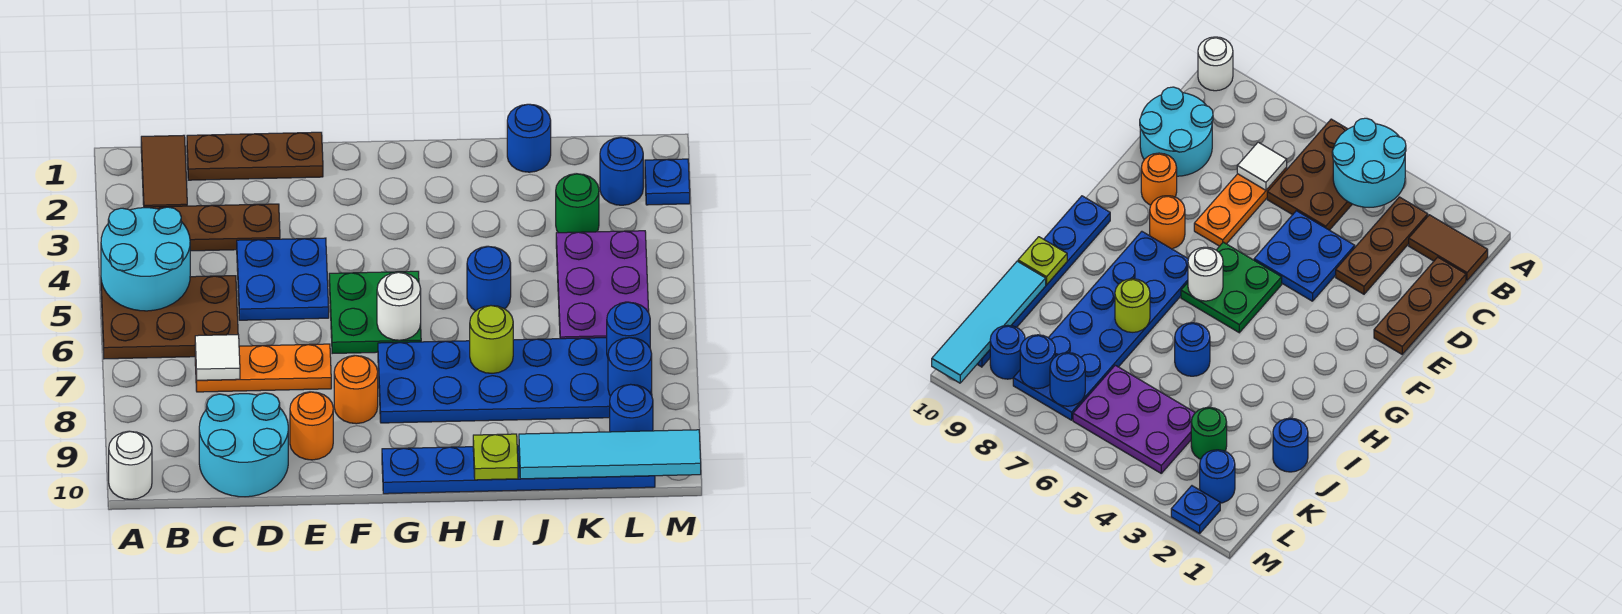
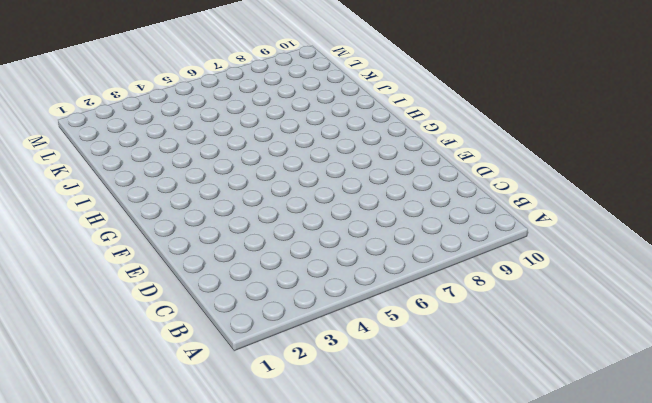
none -> brown plate A5:C6 level 1
none -> white round brick A10 level 1
none -> brown tile B1:B2 level 1

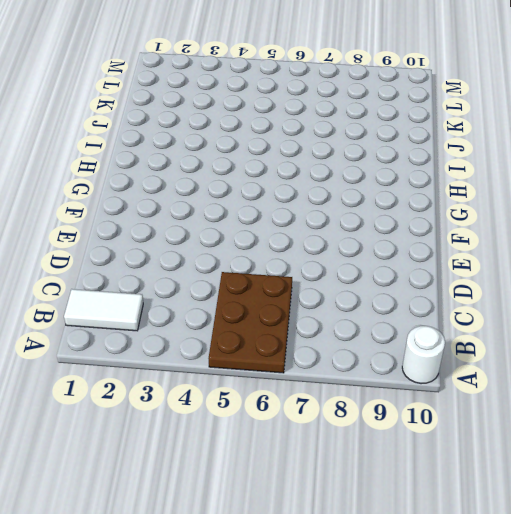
white tile B1:B2 level 1 -> brown tile B1:B2 level 1
none -> brown plate B3:D3 level 1
none -> brown plate C1:E1 level 1
none -> orange plate C7:E7 level 1

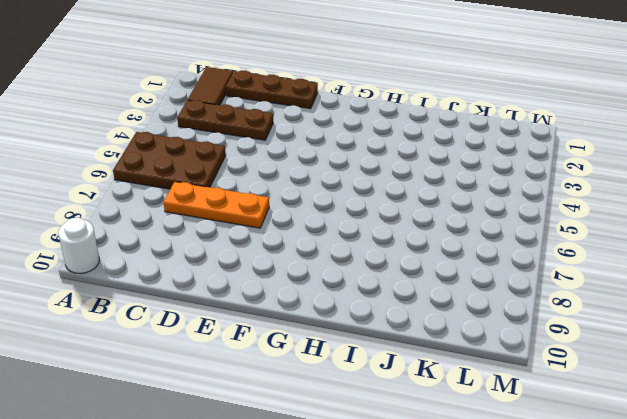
none -> cyan round brick C9:D10 level 1
none -> blue plate D4:E5 level 1
none -> orange round brick E9 level 1

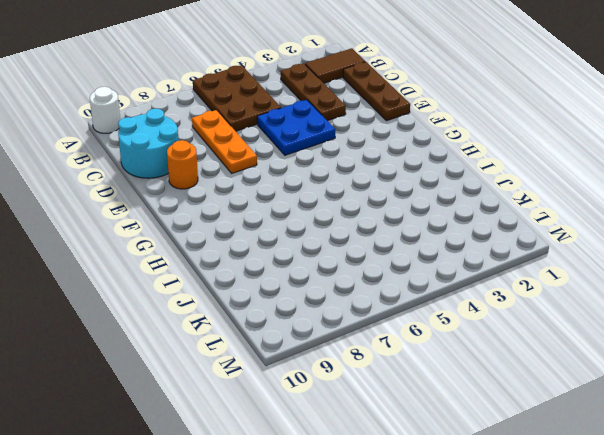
none -> green plate F5:G6 level 1
none -> orange round brick F8 level 1
none -> blue plate G7:L8 level 1

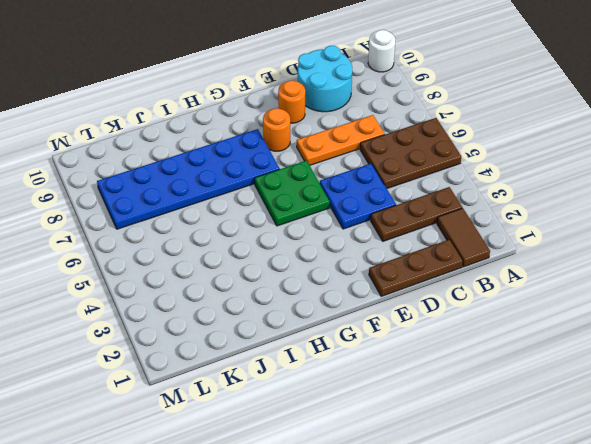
none -> blue plate G10:L10 level 1
none -> blue round brick I5 level 1
none -> blue round brick J1 level 1

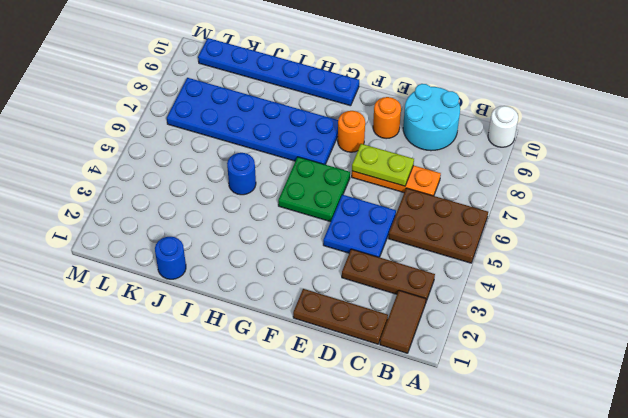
lime plate D7:E7 level 2 -> none
none -> green round brick K3 level 1
none -> purple plate K4:L6 level 1
none -> blue round brick L2 level 1

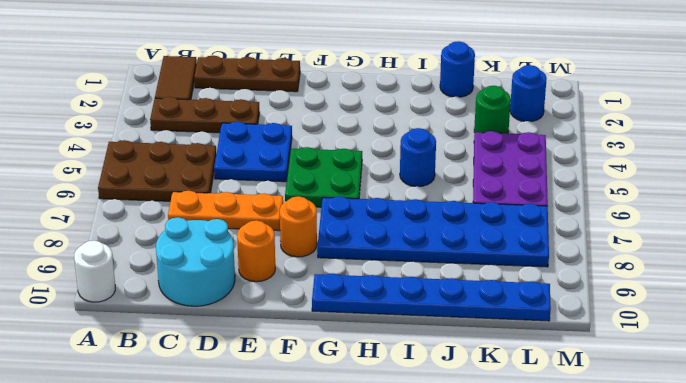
none -> blue round brick L9 level 1
none -> blue plate M2 level 1
none -> cyan round brick A4:B5 level 2

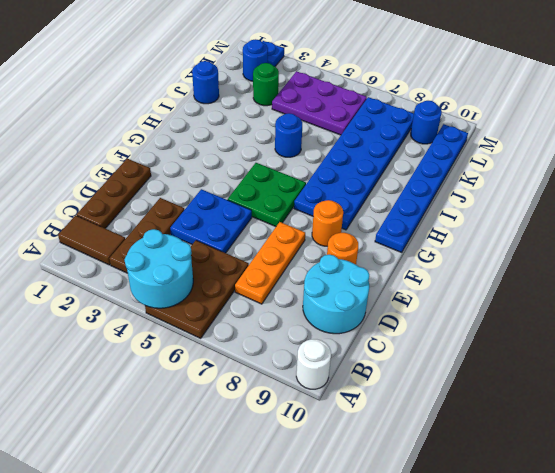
none -> white tile C7 level 2
none -> white round brick G6 level 2
none -> lime round brick I7 level 2

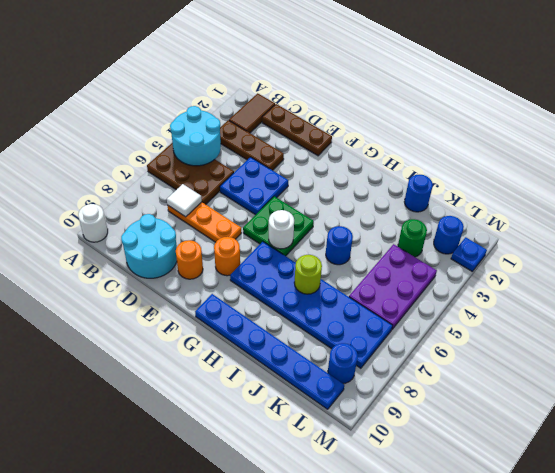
none -> lime plate I10 level 2
none -> cyan tile J10:M10 level 2
none -> blue round brick L7 level 2

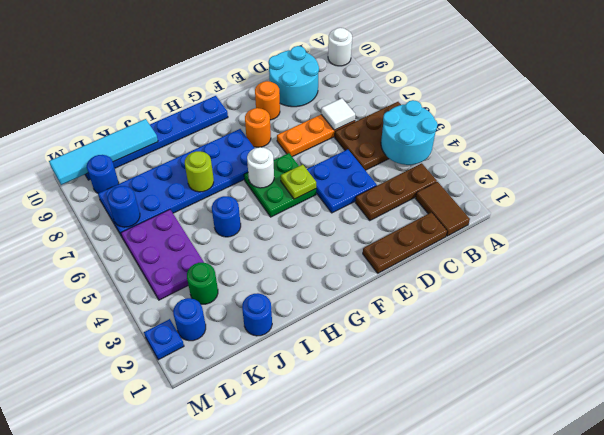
lime plate F5 level 2 -> lime plate I10 level 2
none -> blue round brick L8 level 2

